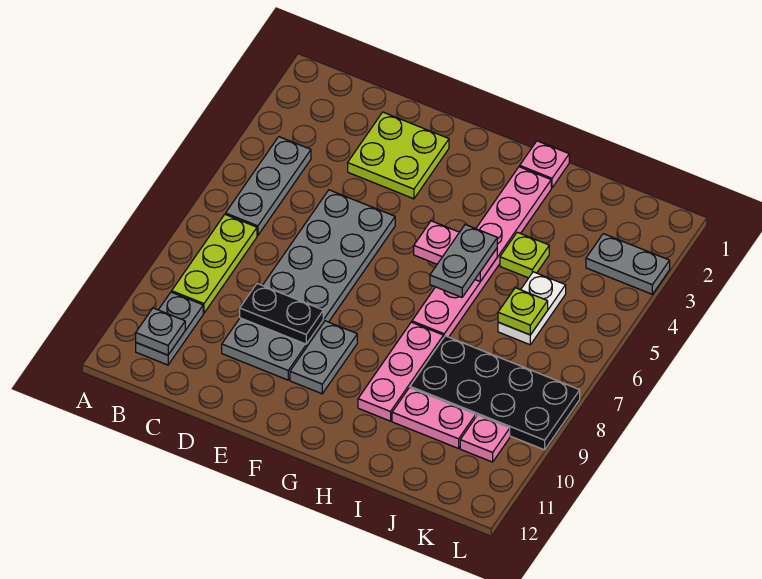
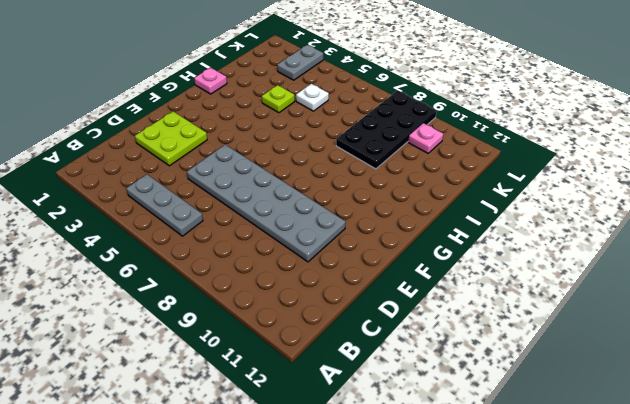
white plate J5 level 1 -> white plate J5:J6 level 1
none -> lime plate B7:B9 level 1
none -> grey plate B10:B11 level 1
none -> grey plate F9:F10 level 1

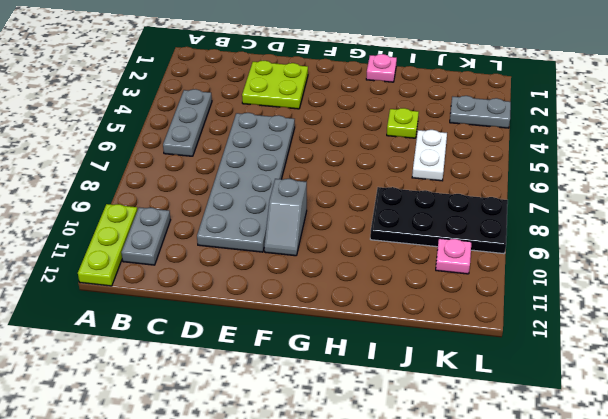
lime plate A10:A12 level 1 -> lime plate B7:B9 level 1
grey slope F9:F10 level 1 top 9 -> grey plate F9:F10 level 1
none -> pink plate H2:H7 level 1
none -> pink plate H8:H10 level 1
none -> pink plate I10:J10 level 1

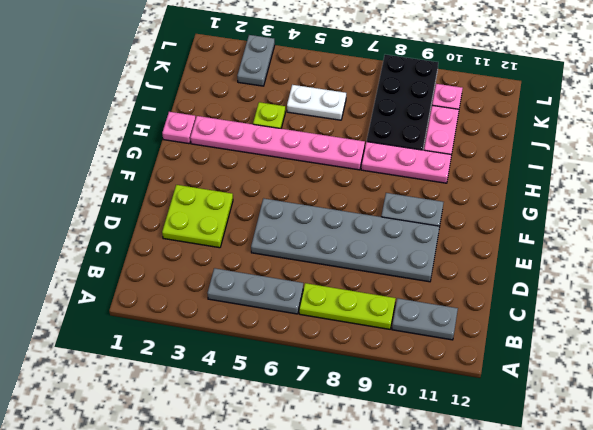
none -> grey plate B11 level 2
none -> black plate D9:E9 level 2
none -> pink plate G5:H5 level 2

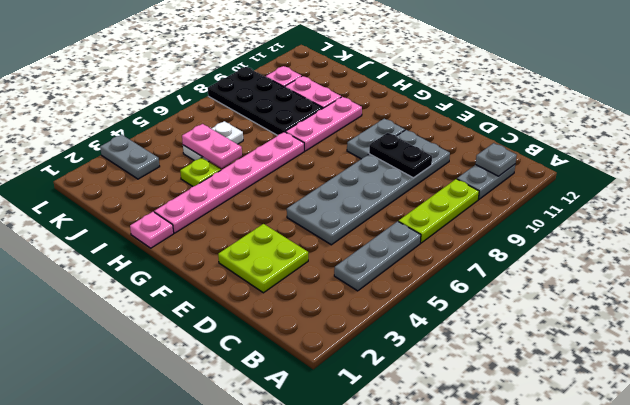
pink plate I5:J5 level 2 -> pink plate G5:H5 level 2
none -> lime plate J6 level 2
none -> grey plate H5:H6 level 3

